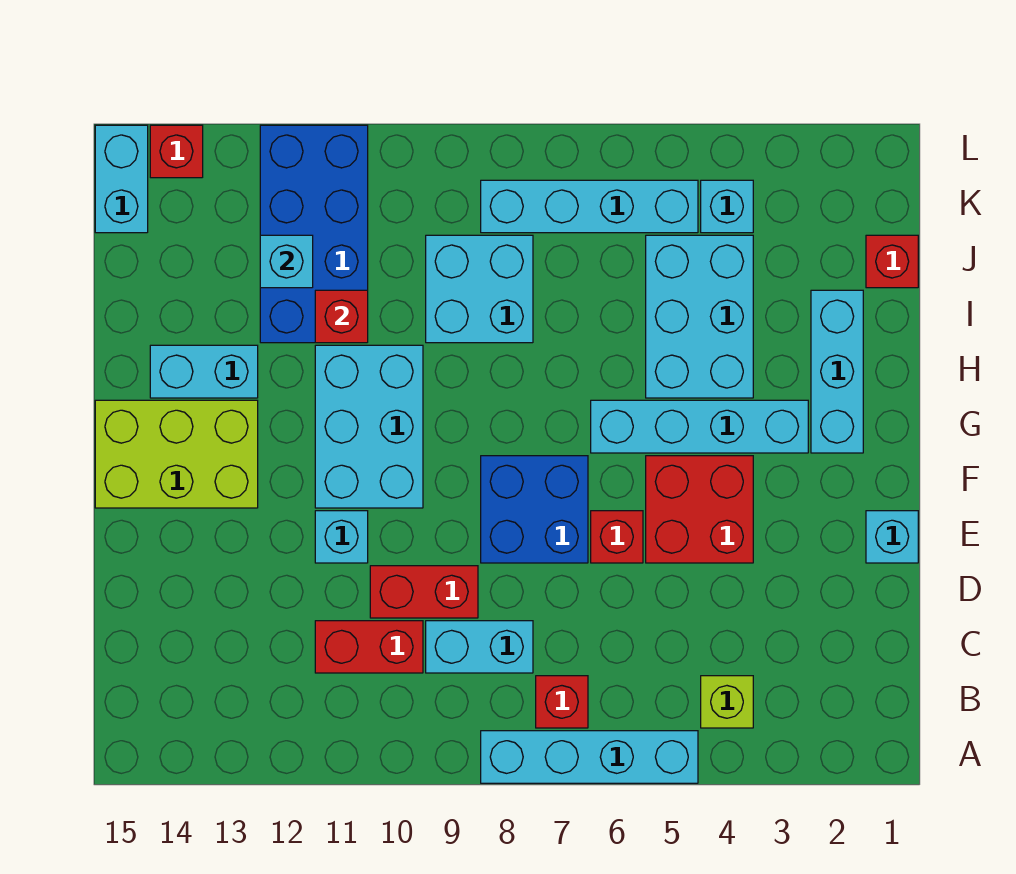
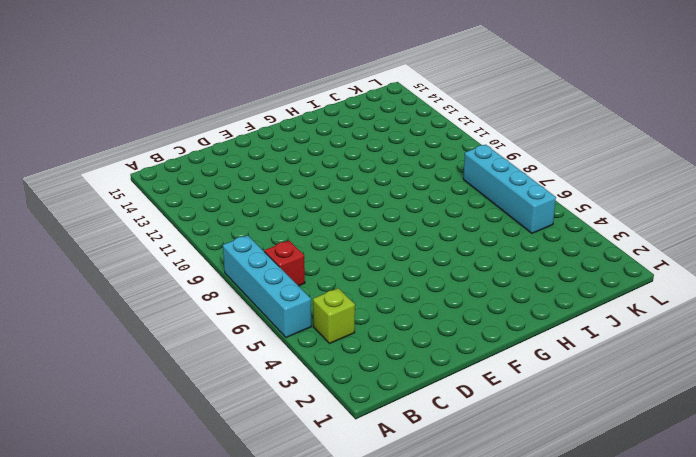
none -> cyan brick C8:C9 level 1
none -> red brick C10:C11 level 1
none -> red brick D9:D10 level 1

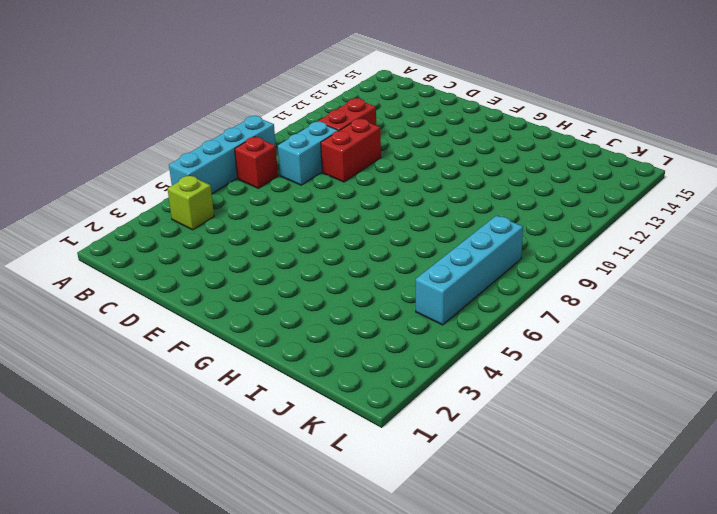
none -> cyan brick E1 level 1
none -> red brick E4:F5 level 1
none -> red brick E6 level 1

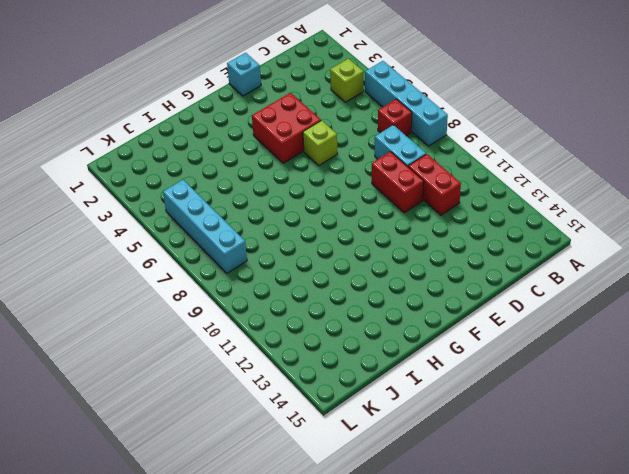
lime brick E6 level 1 -> red brick E6 level 1
none -> blue brick E7:F8 level 1
none -> cyan brick E11 level 1
none -> cyan brick F10:H11 level 1

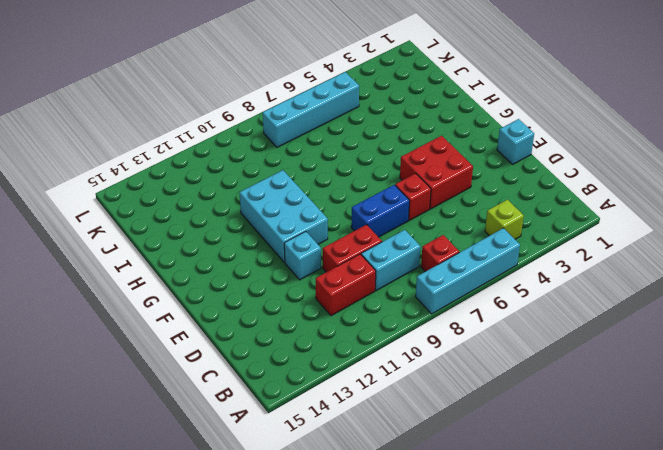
blue brick E7:E8 level 1 -> blue brick E7:F8 level 1
none -> lime brick F13:G15 level 1
none -> cyan brick G2:I2 level 1
none -> cyan brick G3:G6 level 1

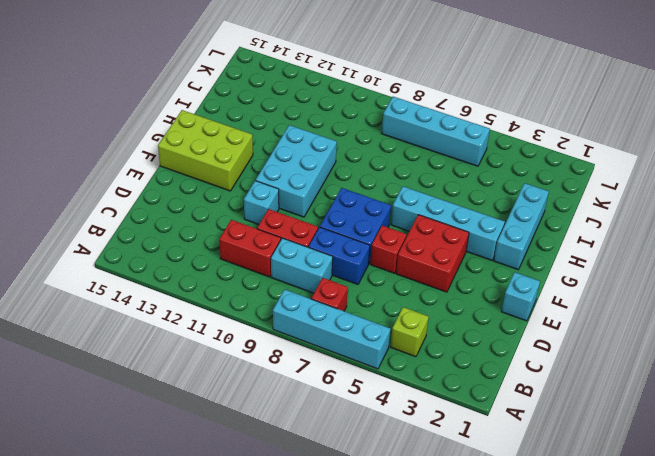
blue brick D7:D8 level 1 -> none
none -> cyan brick H4:J5 level 1
none -> cyan brick H13:H14 level 1
none -> cyan brick I8:J9 level 1

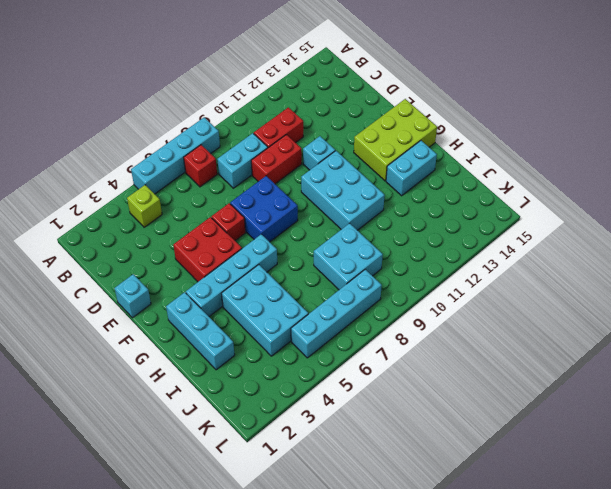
none -> blue brick I11:L12 level 1
none -> red brick J1 level 1
none -> cyan brick K4 level 1

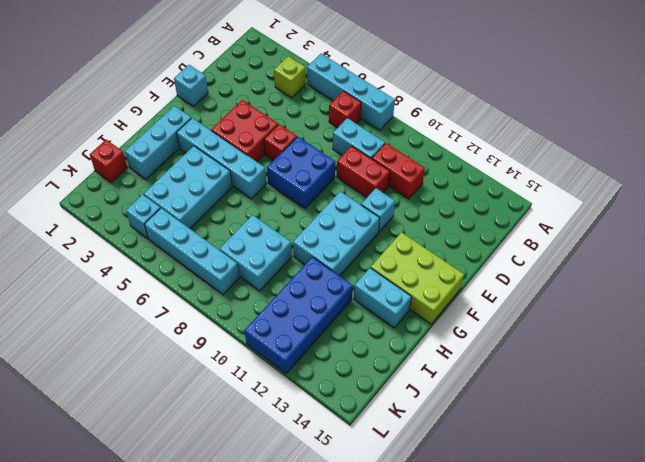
none -> cyan brick K15:L15 level 1
none -> red brick L14 level 1
none -> red brick I11 level 2

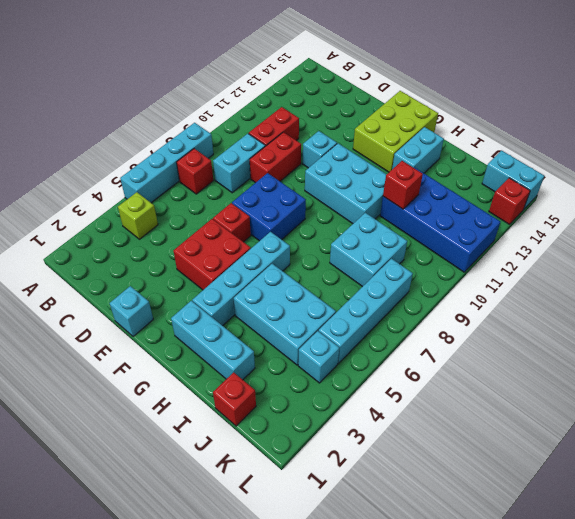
none -> cyan brick J12 level 2

